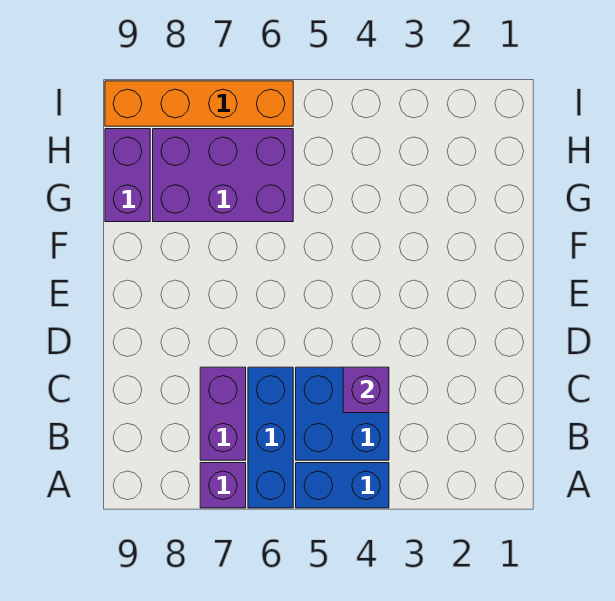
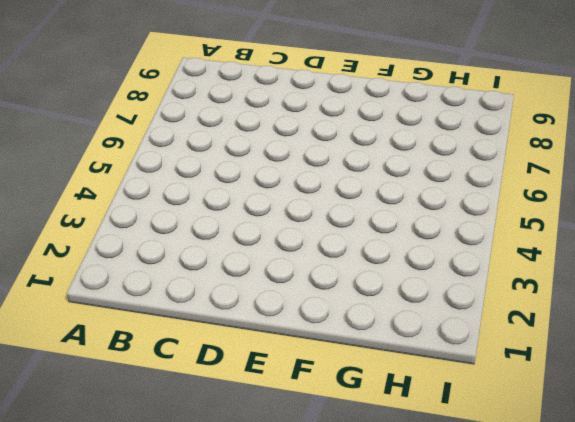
none -> blue brick A4:A5 level 1
none -> blue brick A6:C6 level 1

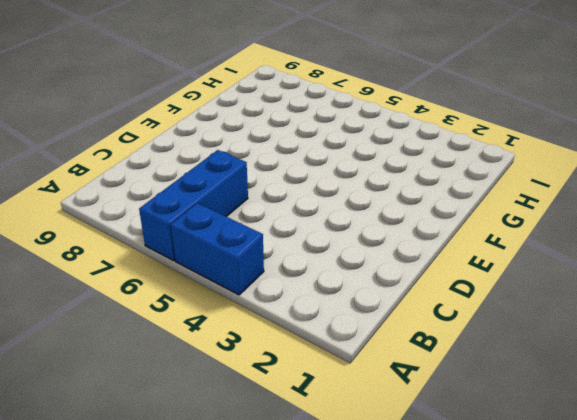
none -> purple brick A7 level 1
none -> blue brick B4:C5 level 1

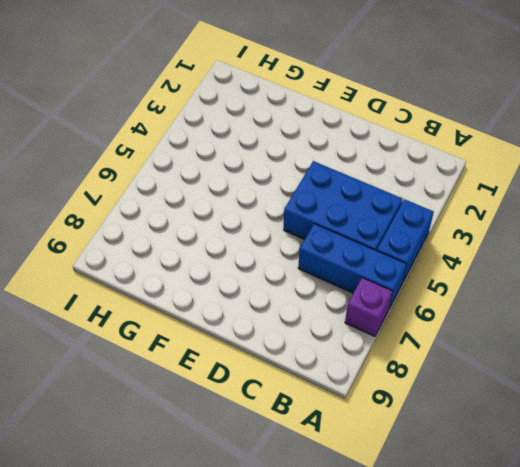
blue brick B4:D5 level 1 -> blue brick B4:C5 level 1
none -> purple brick B7:C7 level 1
none -> purple brick G6:H8 level 1

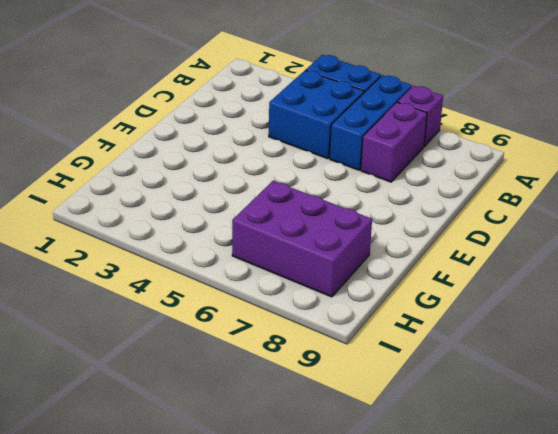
none -> purple brick G9:H9 level 1
none -> orange brick I6:I9 level 1

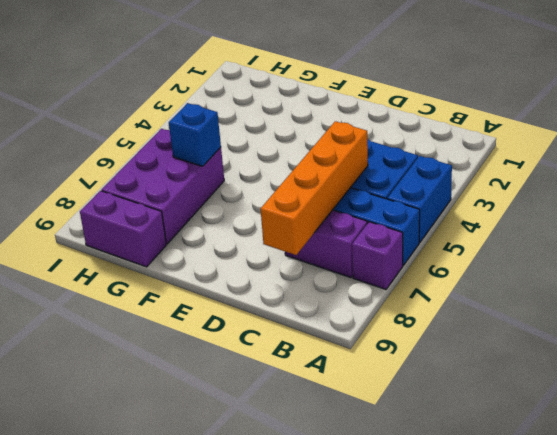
orange brick C5:C8 level 2 -> orange brick I6:I9 level 1
blue brick G6 level 2 -> none
none -> purple brick C4 level 2

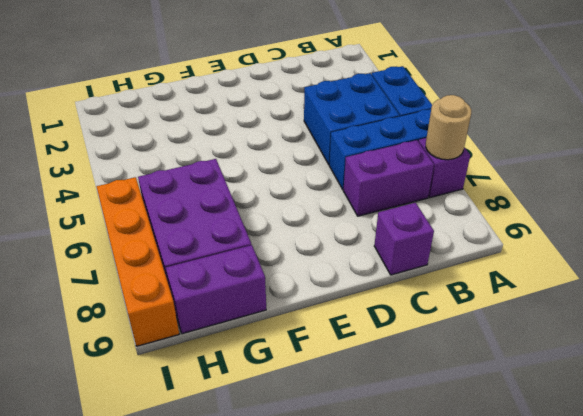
tan round brick A7 level 2 -> none
purple brick C9 level 1 -> purple brick C4 level 2

